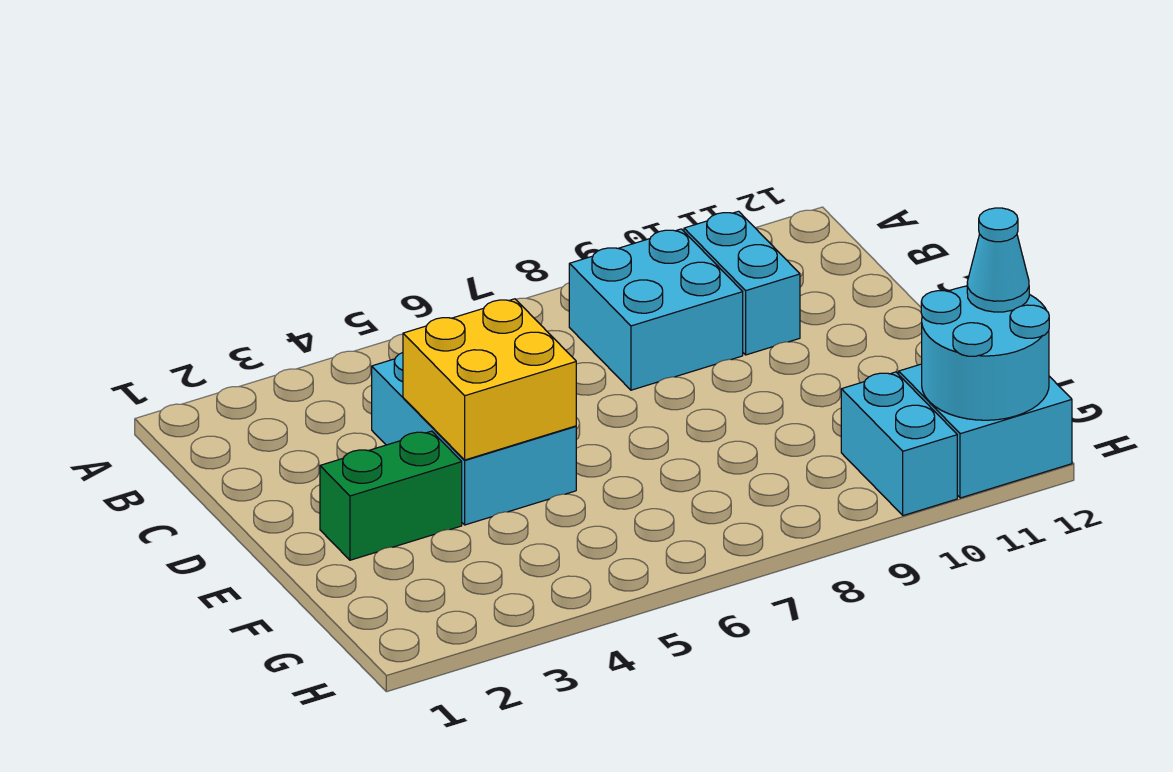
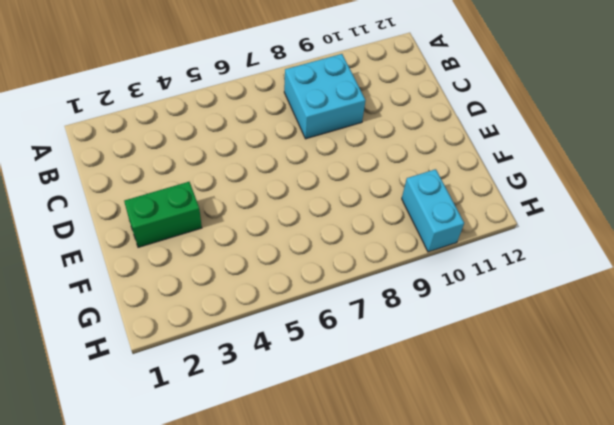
none -> cyan brick B10:C10 level 1
none -> cyan brick C4:E5 level 1

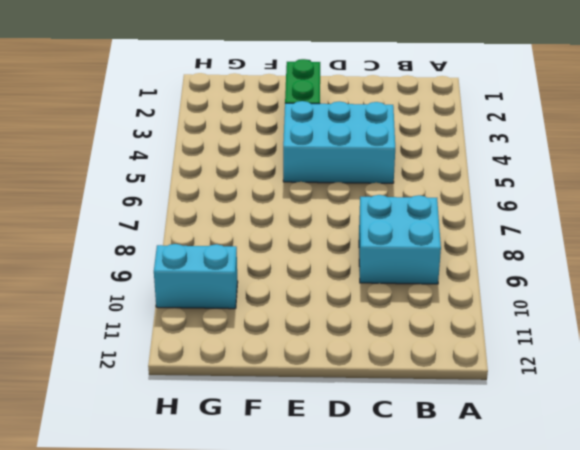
none -> cyan brick B10:C10 level 1
none -> cyan brick G11:H12 level 1

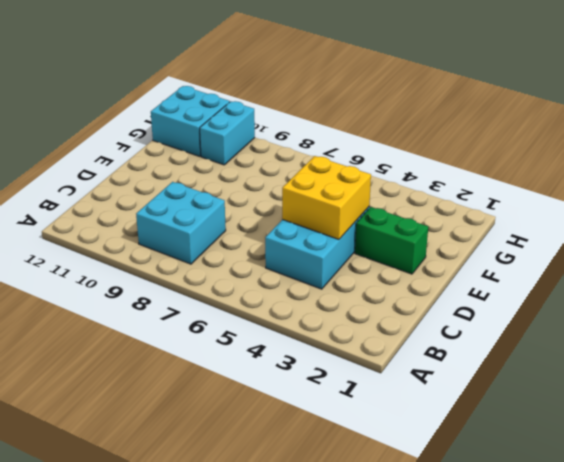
none -> cyan brick B10:C10 level 1
none -> cyan round brick G11:H12 level 2

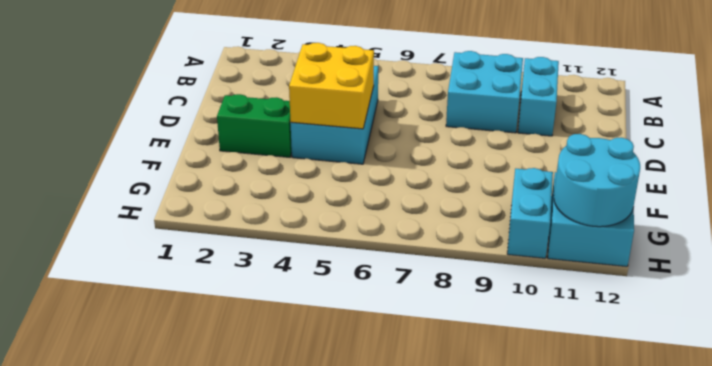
none -> cyan cone G12 level 3

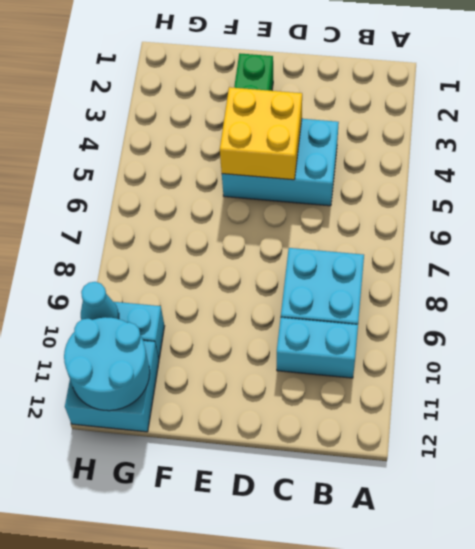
cyan cone H10 level 2 -> cyan cone G12 level 3

